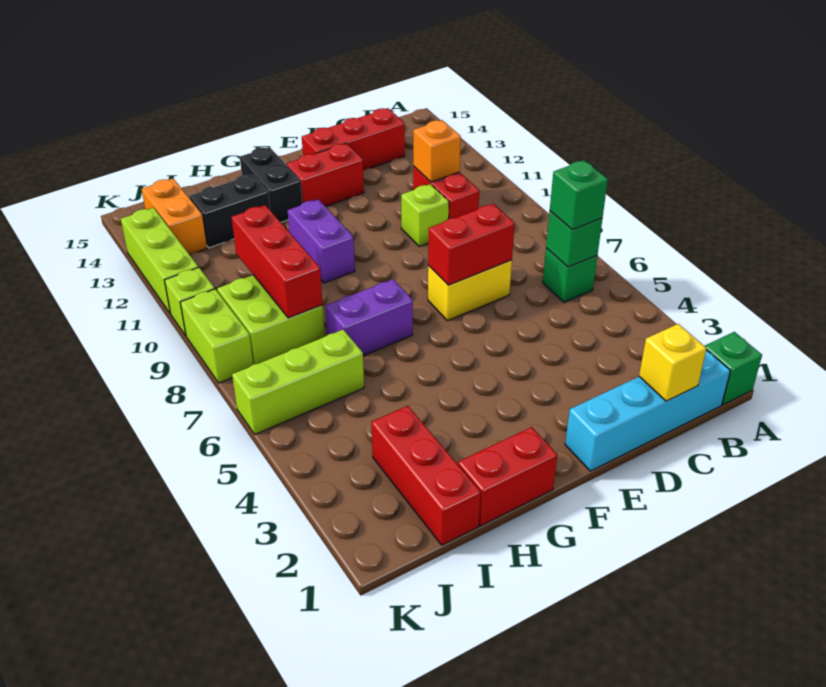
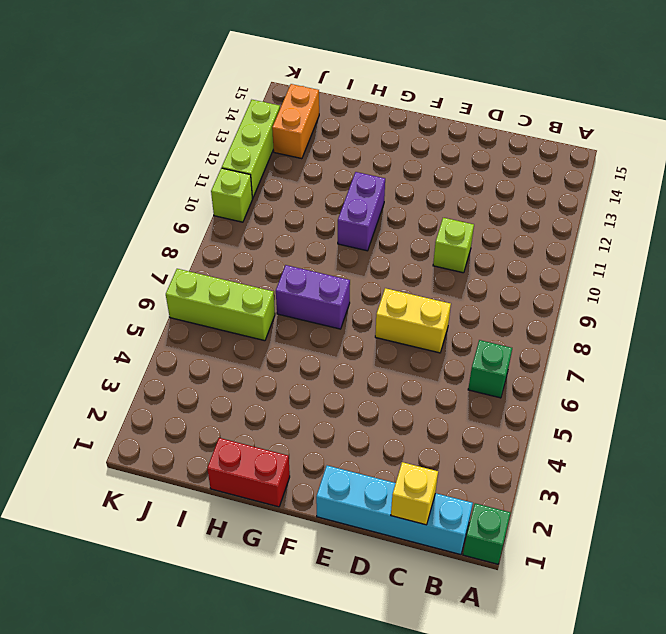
none -> red brick C10:C11 level 1
none -> red brick C14:E14 level 1
none -> red brick E13:F13 level 1

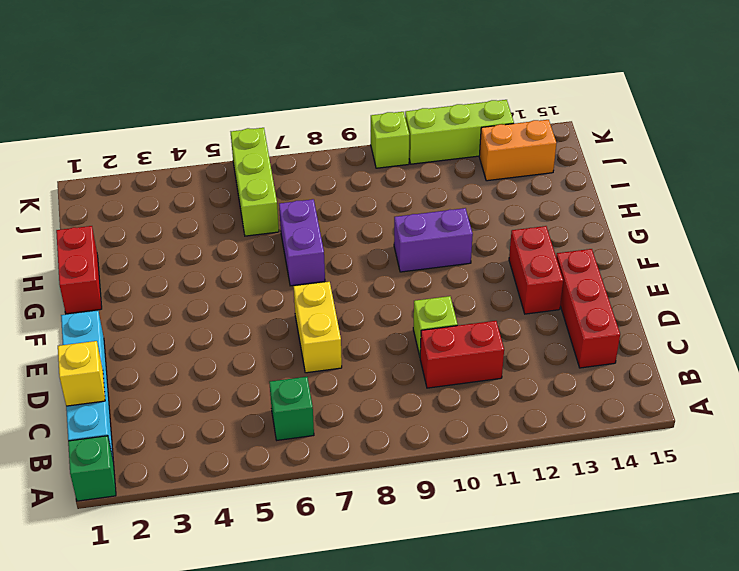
none -> black brick G13:G14 level 1
none -> black brick H13:I13 level 1
none -> red brick I1:I3 level 1

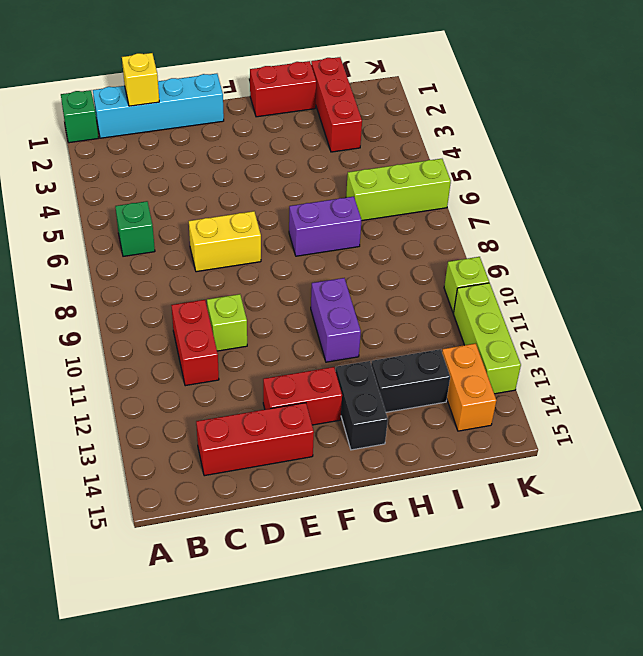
none -> lime brick I8:J9 level 1
none -> lime brick K8:K9 level 1
none -> green brick B6 level 2

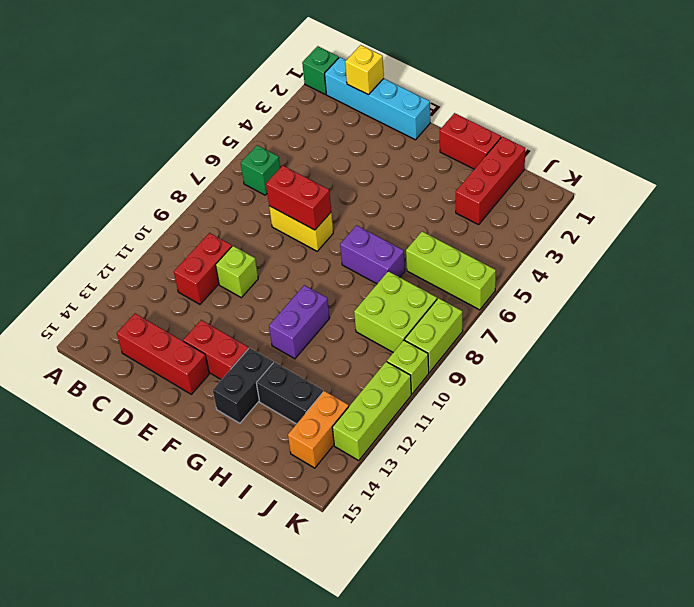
none -> green brick B6 level 2
none -> orange brick C11 level 2
none -> red brick I8:I10 level 2

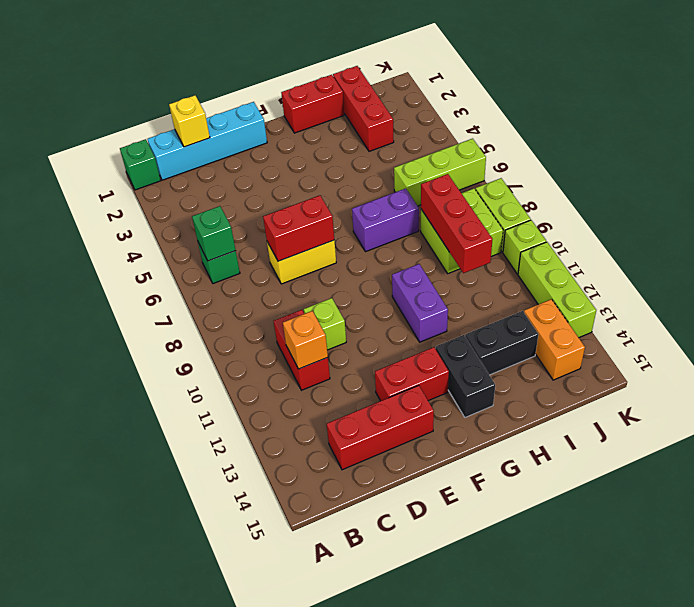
none -> green brick B6 level 3

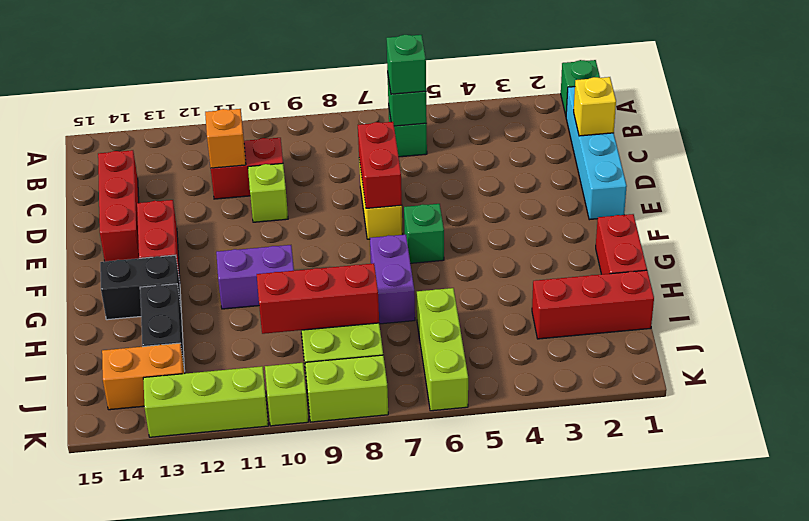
green brick F6 level 1 -> none

